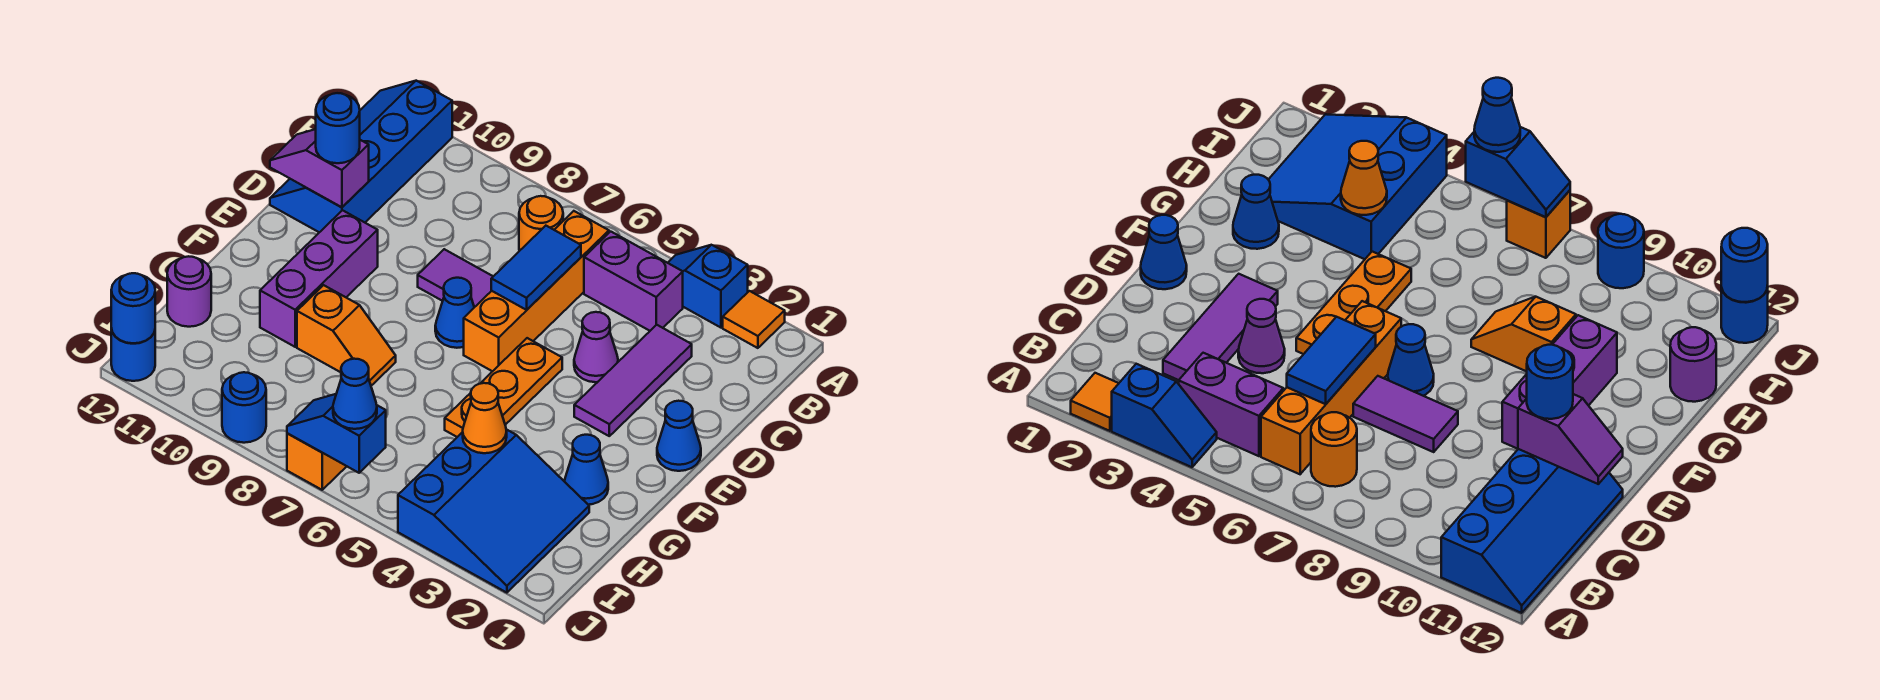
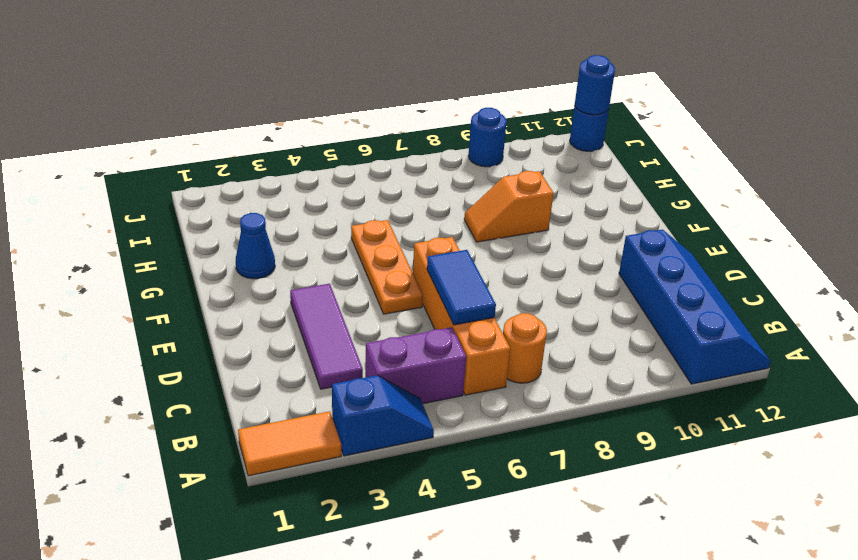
orange tile A1:A2 level 1 -> orange tile A2 level 1
none -> purple cone D4 level 1
none -> purple tile D7:D8 level 1
none -> blue cone E1 level 1

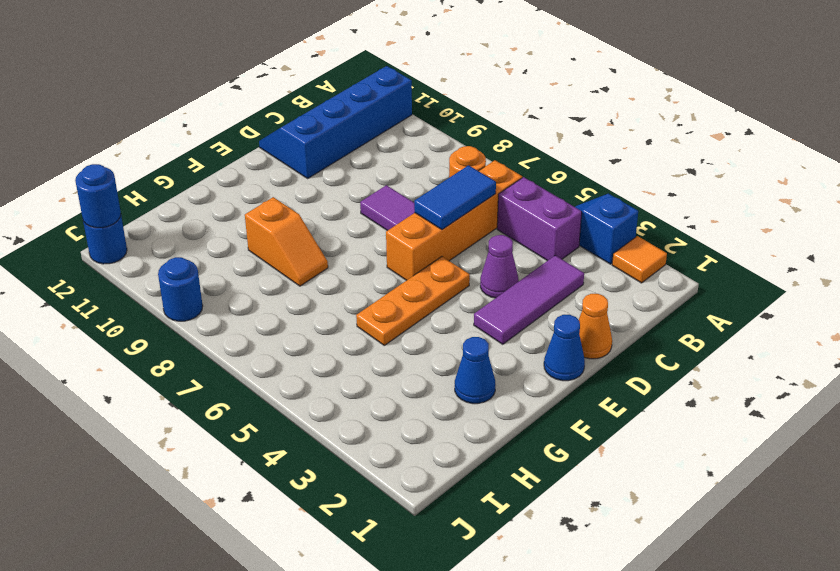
orange cone D1 level 1 -> orange cone H4 level 2
none -> blue cone E7 level 1
none -> purple brick E10:G10 level 1
none -> blue slope H2:J4 level 1 top 4

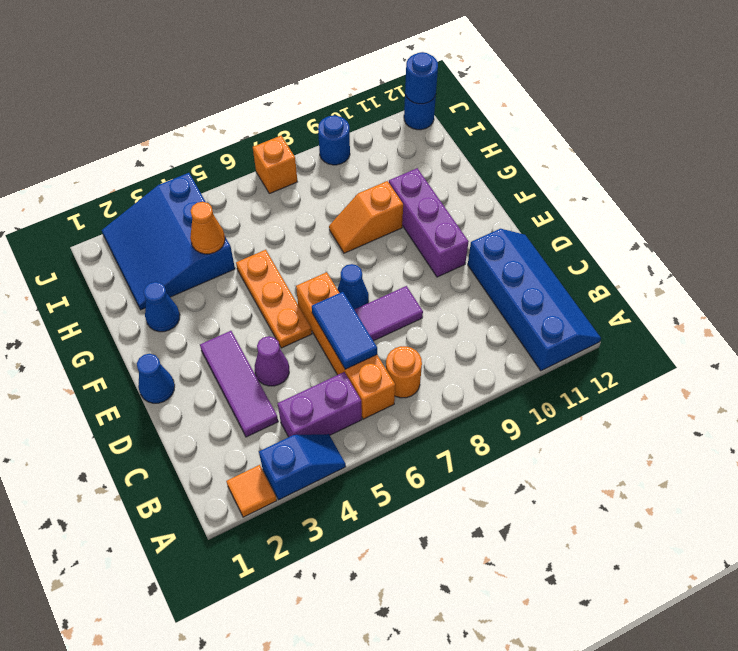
none -> purple round brick H12 level 1
none -> purple slope D11:D12 level 2 top 11
none -> blue slope J6:J7 level 2 top 6

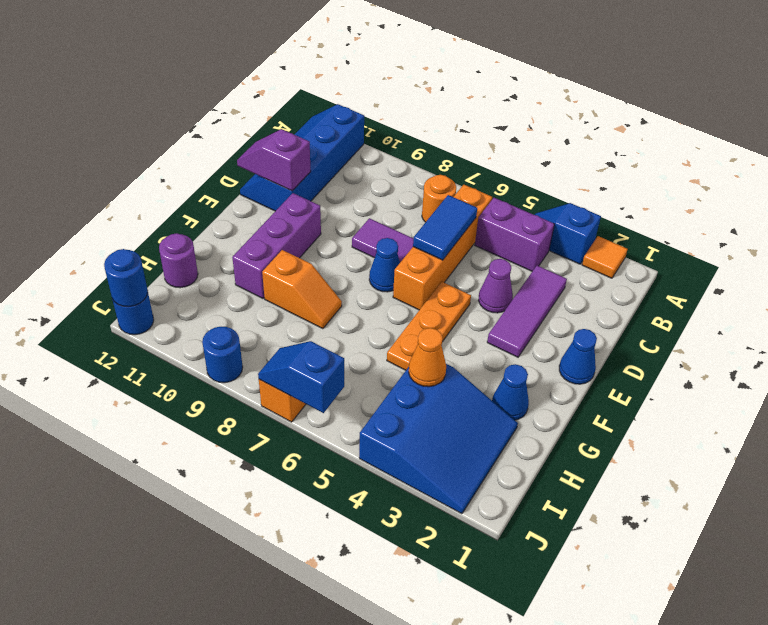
none -> blue round brick D11 level 3
none -> blue cone J6 level 3

